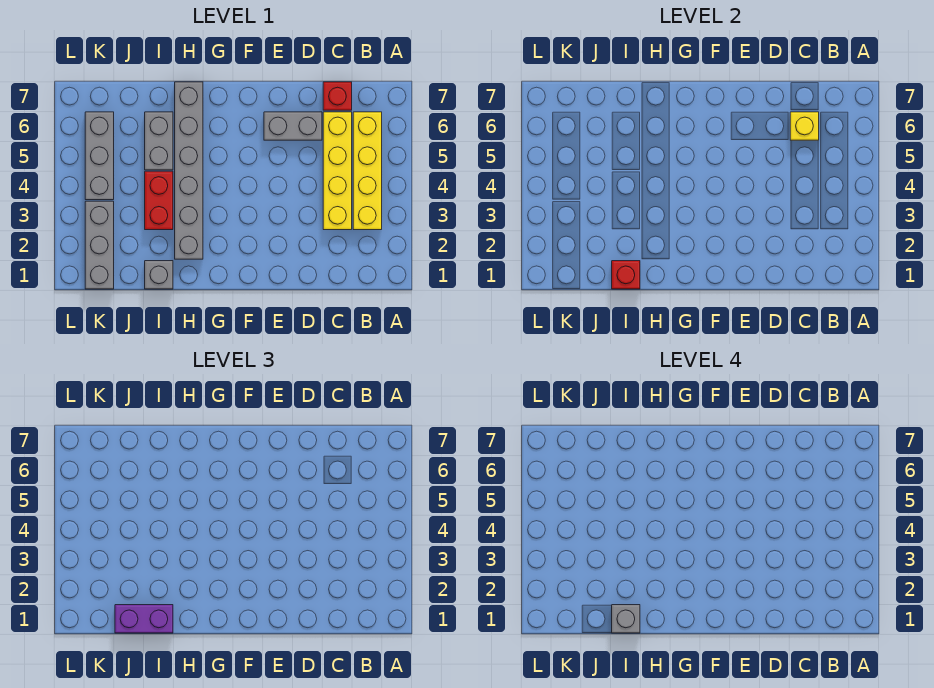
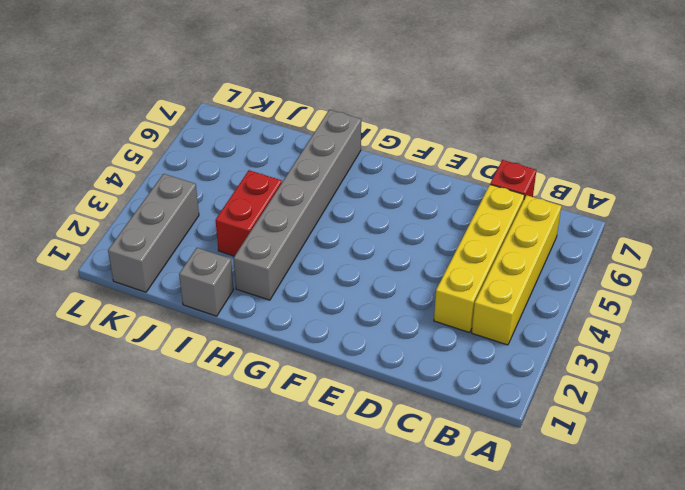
none -> grey brick D6:E6 level 1
none -> grey brick I5:I6 level 1
none -> grey brick K4:K6 level 1

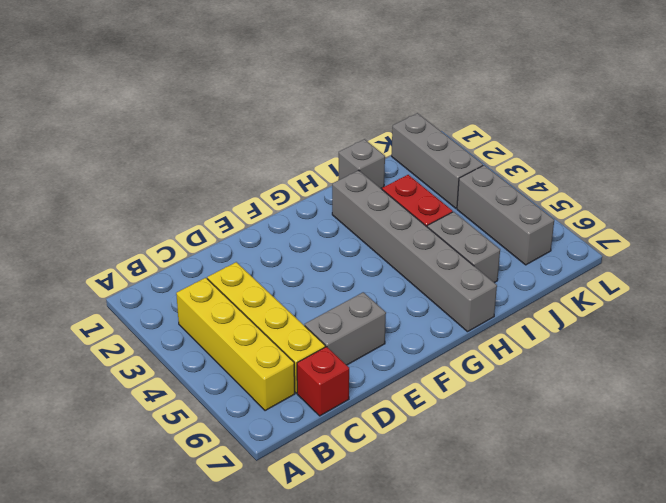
none -> yellow brick C6 level 2
none -> red brick I1 level 2
none -> purple brick I1:J1 level 3

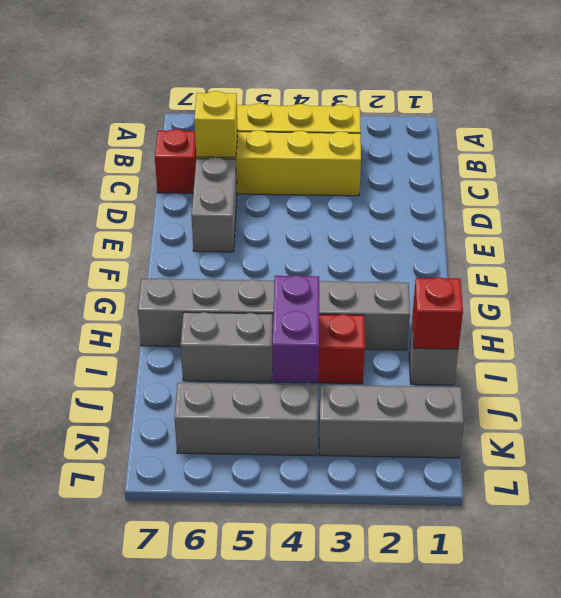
purple brick I4:J4 level 2 -> purple brick I1:J1 level 3
none -> grey brick I1 level 4

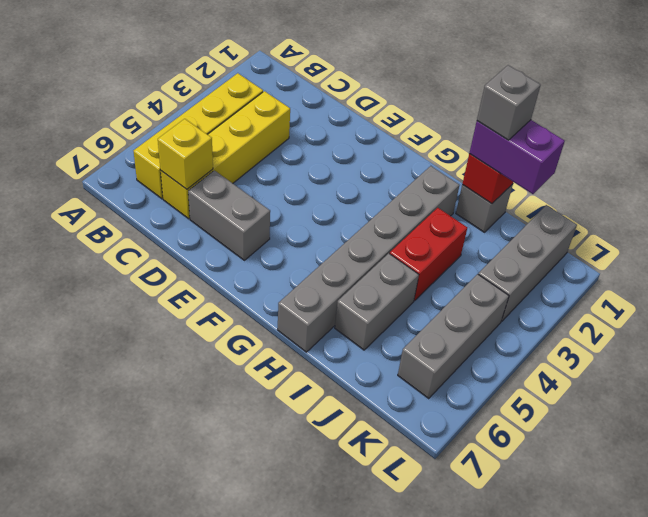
none -> red brick C7 level 1

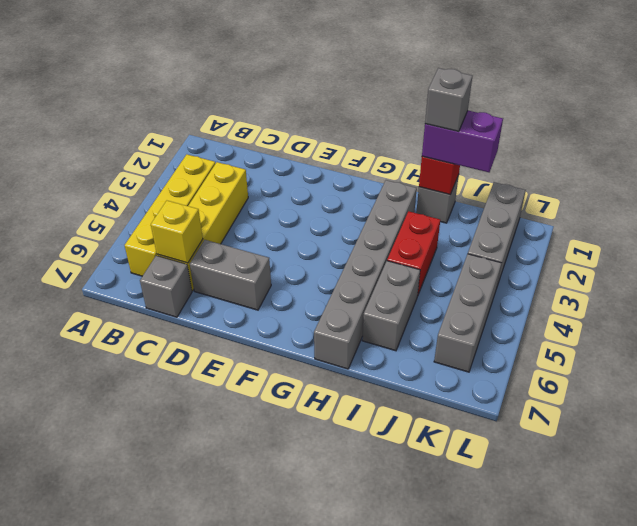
grey brick C7 level 1 -> red brick C7 level 1

